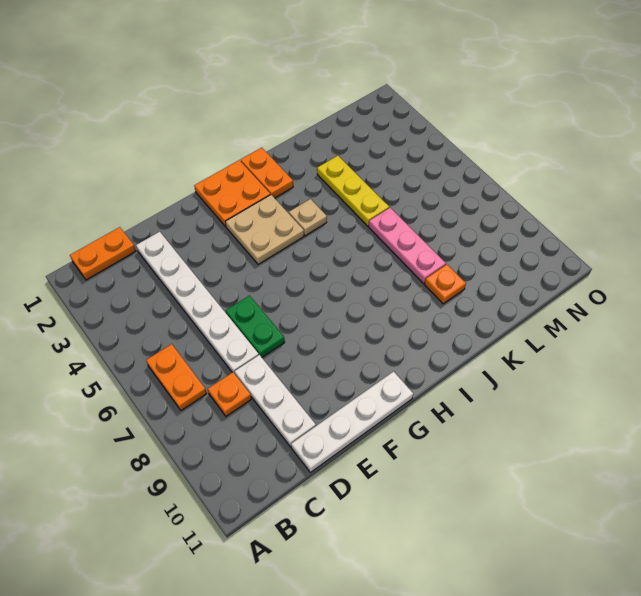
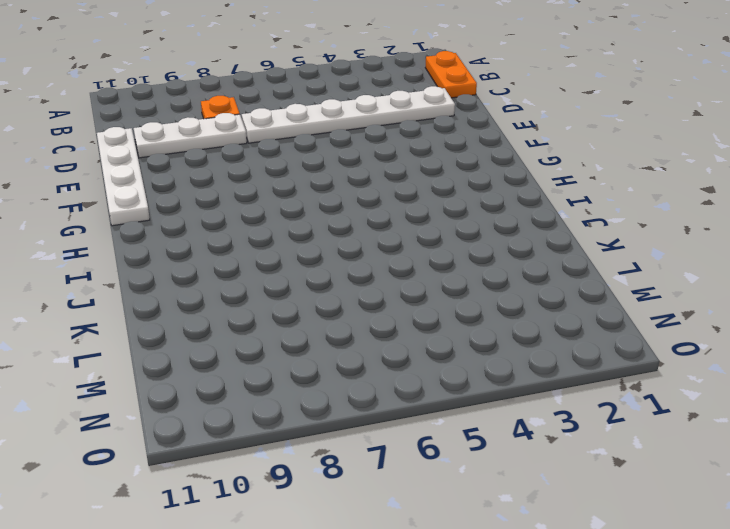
none -> orange plate B6:B7 level 1
none -> green plate E6:E7 level 1
none -> orange plate G1:H2 level 1

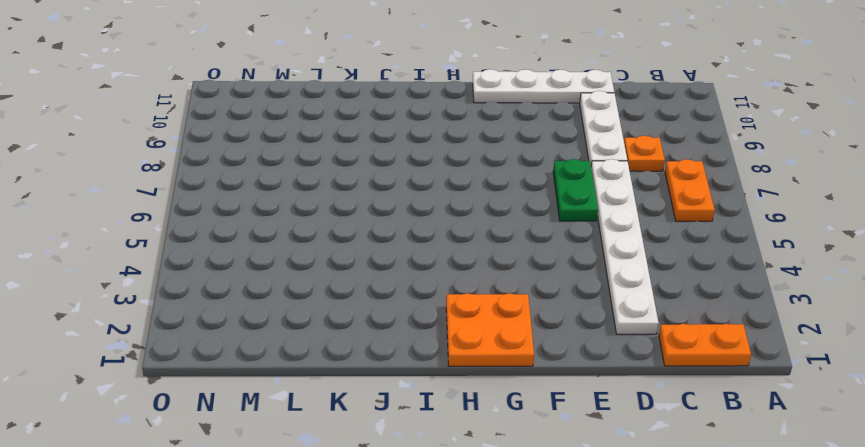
none -> tan plate G3:H4 level 1
none -> orange plate I1:I2 level 1
none -> tan plate I4 level 1

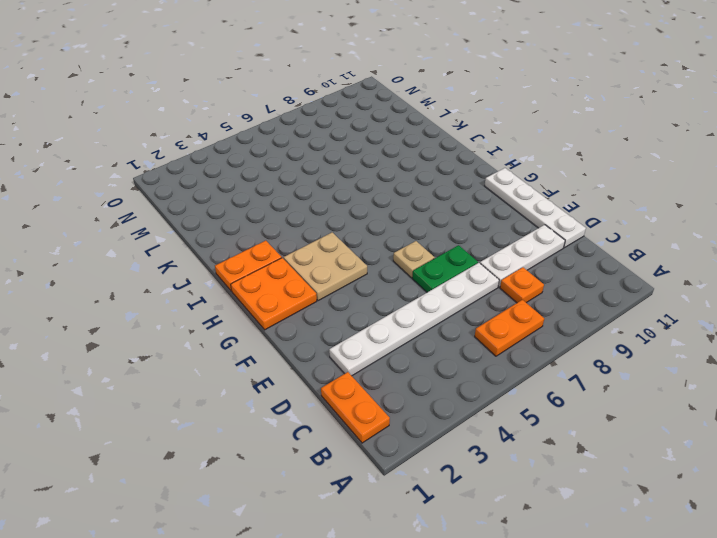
tan plate F6 level 1 -> tan plate I4 level 1
none -> yellow plate K3:K5 level 1
none -> pink plate K6:K8 level 1
none -> orange plate K9 level 1

